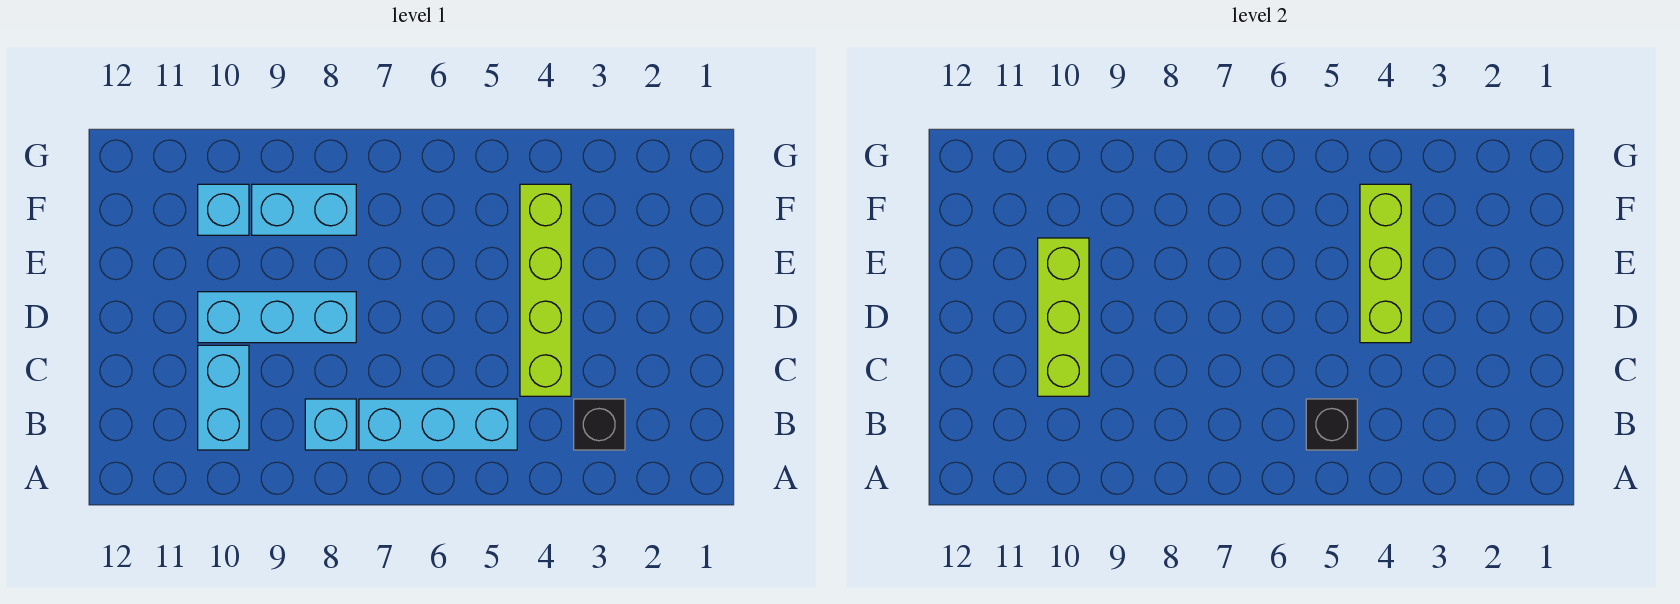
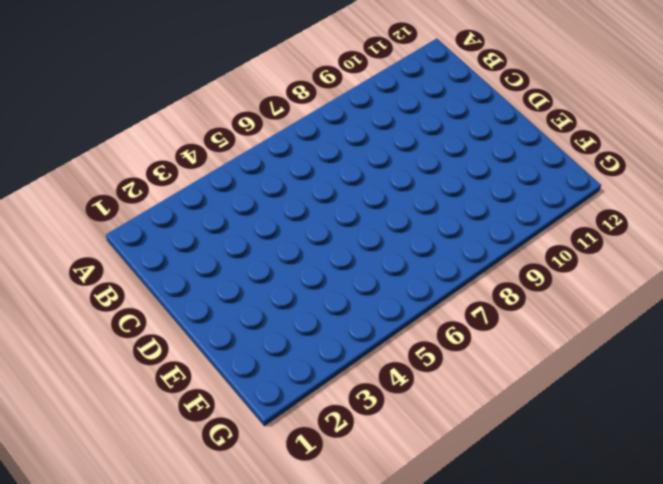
none -> black brick B3 level 1
none -> cyan brick B5:B7 level 1

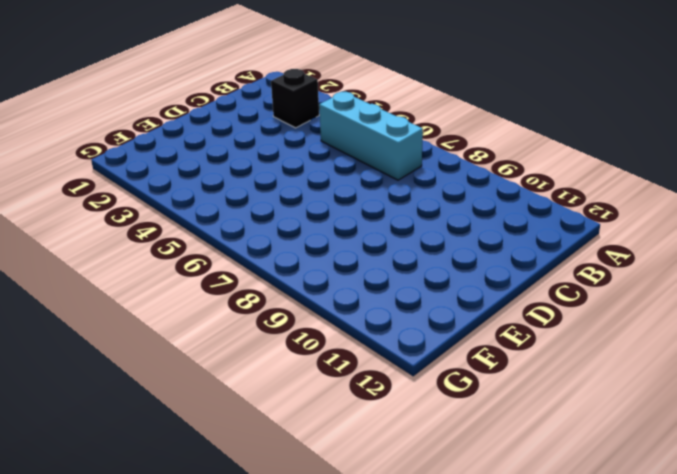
none -> cyan brick B8 level 1
none -> cyan brick B10:C10 level 1

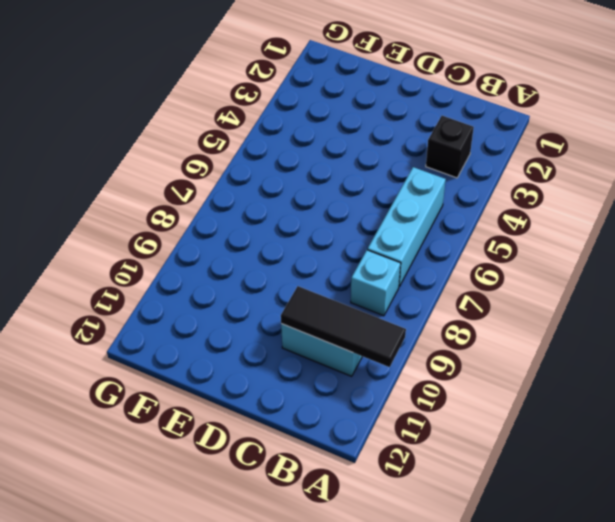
black tile A10:C10 level 2 -> lime brick C10:E10 level 2
none -> lime brick C4:F4 level 1
none -> cyan brick D8:D10 level 1

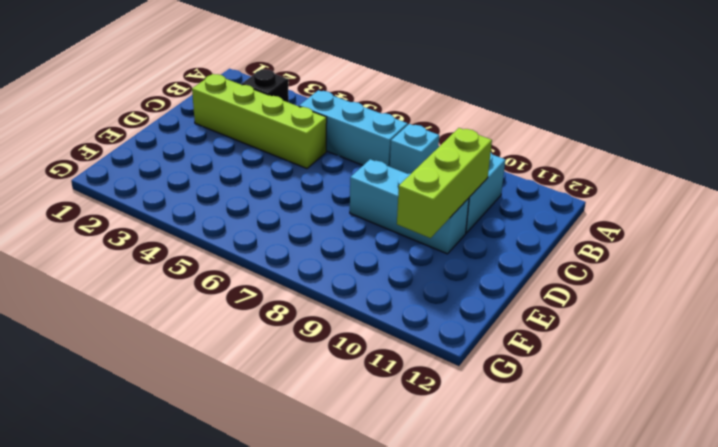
lime brick C2:C5 level 1 -> lime brick C4:F4 level 1
none -> cyan brick F8:F9 level 1
none -> cyan brick F10 level 1

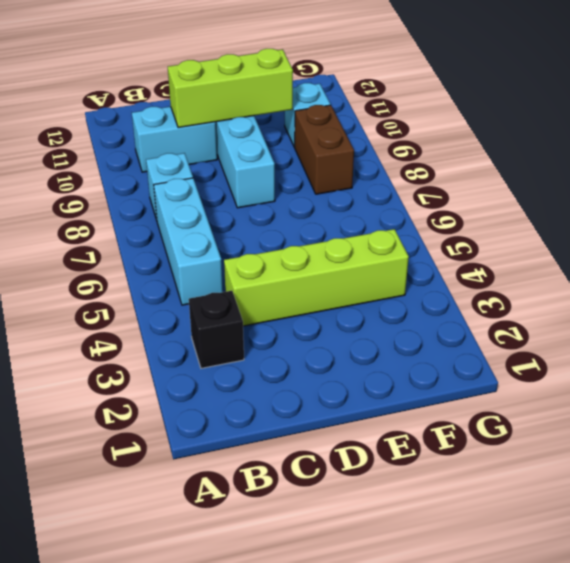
brown brick F8:F9 level 1 -> cyan brick F8:F9 level 1
none -> black brick B5 level 2
none -> lime brick D4:F4 level 2

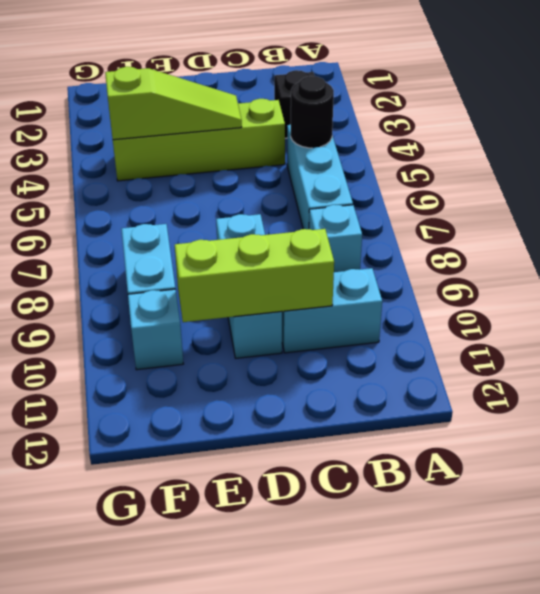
black round brick B5 level 2 -> black brick B5 level 2
lime slope D4:F4 level 2 top F -> lime brick D4:F4 level 2

